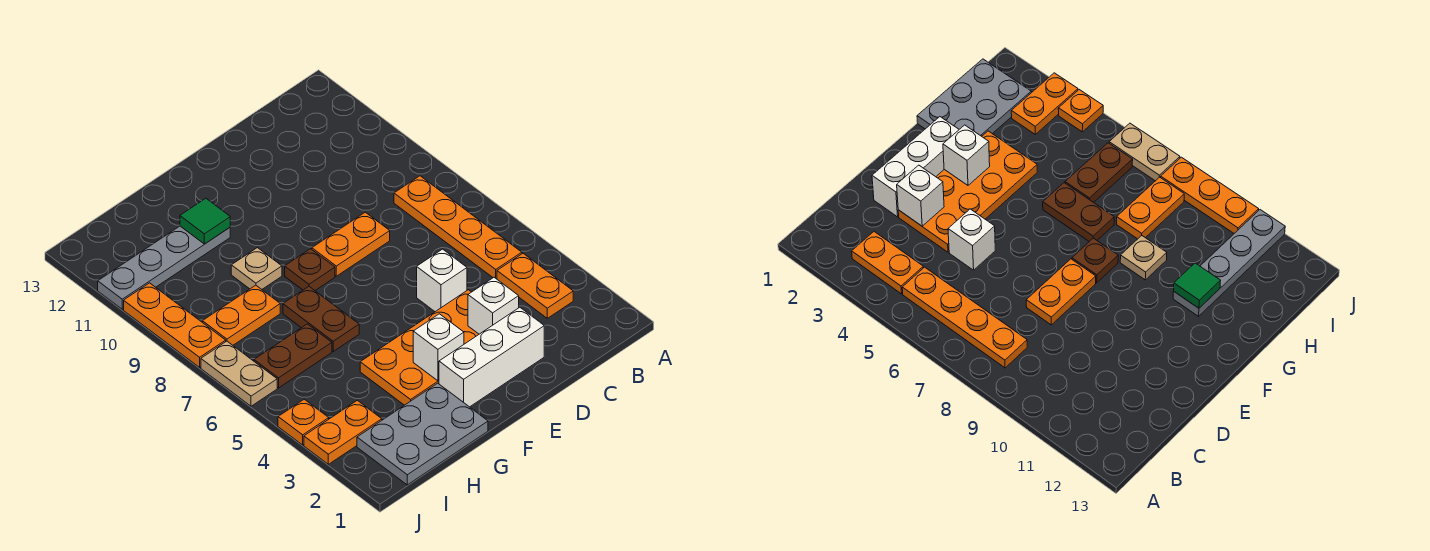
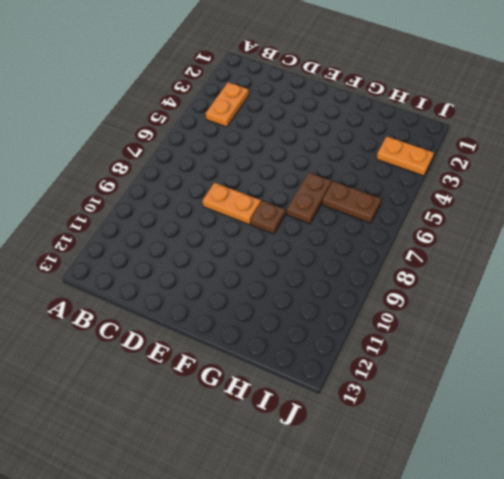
none -> orange plate B5:B8 level 1
none -> white brick D2:F2 level 1
none -> orange plate D3:G4 level 1

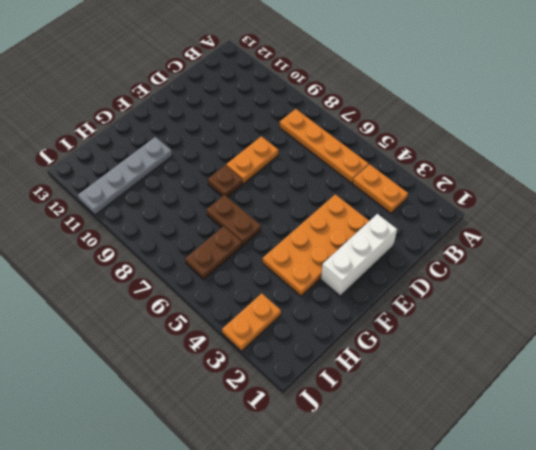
none -> white brick D5 level 1
none -> grey plate G1:I2 level 1
none -> tan plate G9 level 1

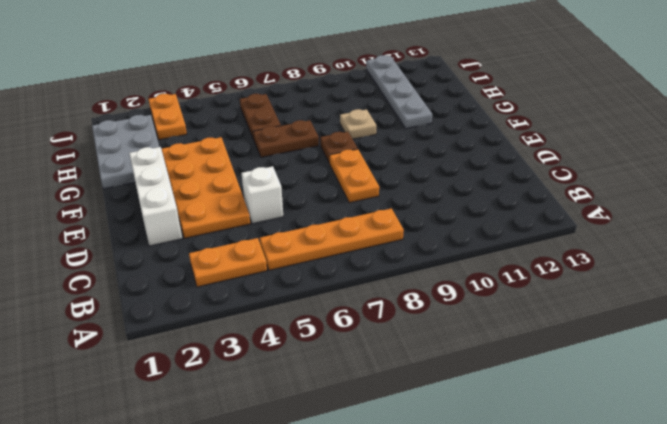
none -> orange plate H8:I8 level 1
none -> orange plate J4 level 1
none -> tan plate J6:J7 level 1

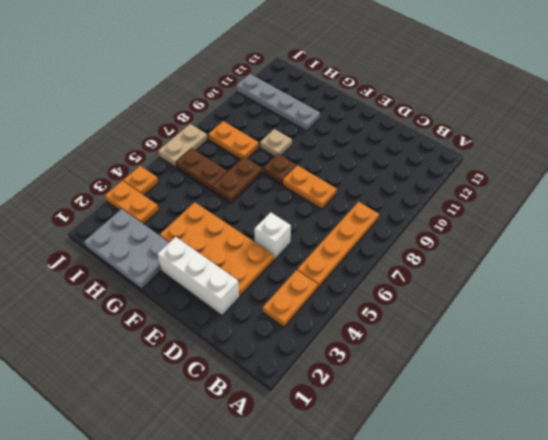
none -> orange plate J8:J10 level 1
none -> white brick D3 level 2
none -> white brick F3 level 2

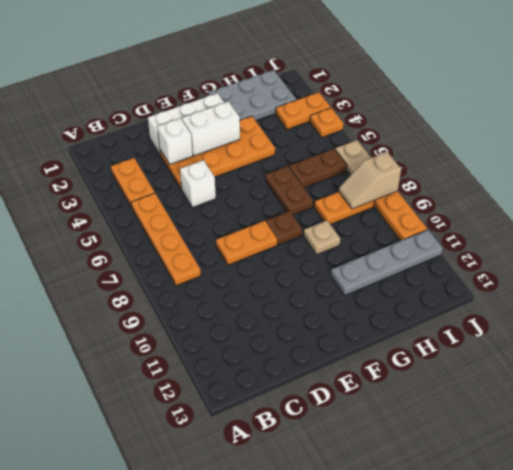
white brick E3:F3 level 2 -> white brick F3 level 2
tan slope I8:J8 level 2 top J -> none
none -> green tile G11 level 2

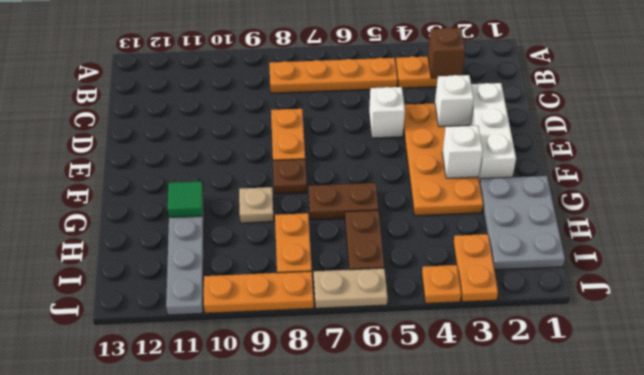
brown brick B3 level 2 -> none

